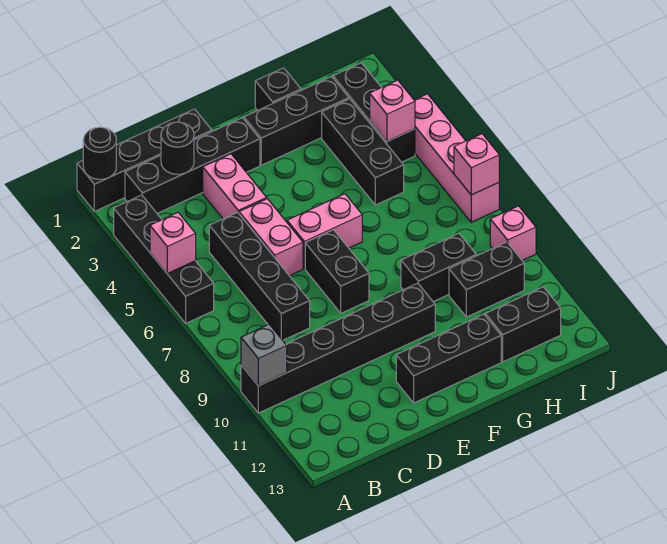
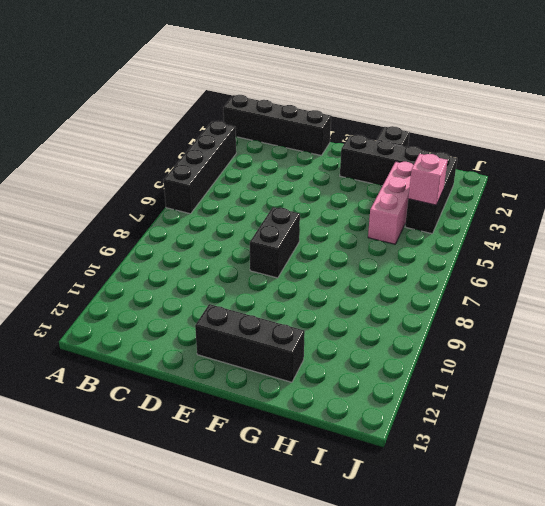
pink brick H3:H5 level 1 -> black brick H3:H5 level 1
none -> black brick A10:F10 level 1
none -> black brick B2:E2 level 1
none -> black brick C5:C8 level 1

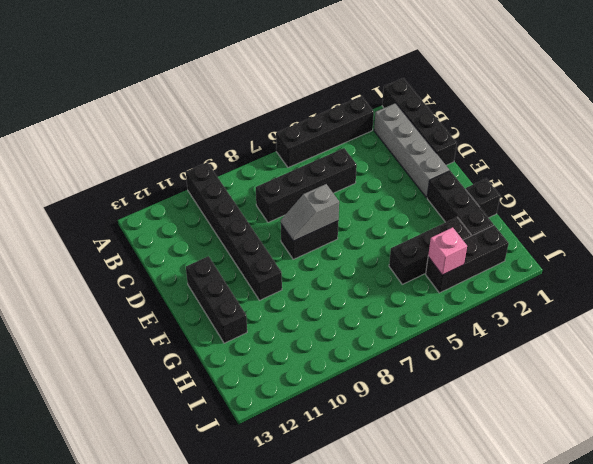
grey brick B2:E2 level 1 -> black brick B2:E2 level 1
grey slope E7:E8 level 2 top 7 -> none
none -> pink brick D3:D4 level 1
none -> pink brick D5:D6 level 1
none -> pink brick E6:F6 level 1

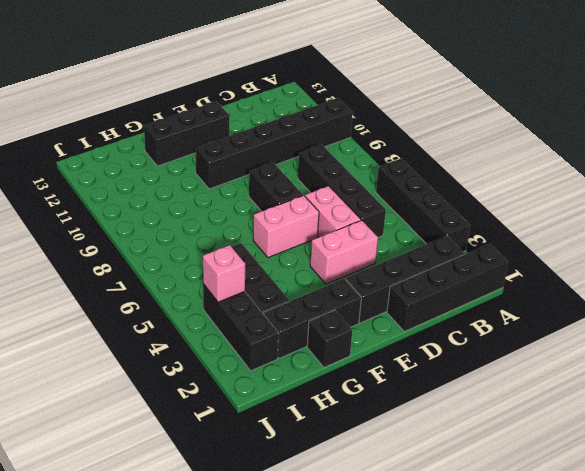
pink brick D4:E4 level 1 -> pink brick D3:D4 level 1
none -> black brick G9:H9 level 1
none -> black brick H10:I10 level 1
none -> black brick H12:I12 level 1

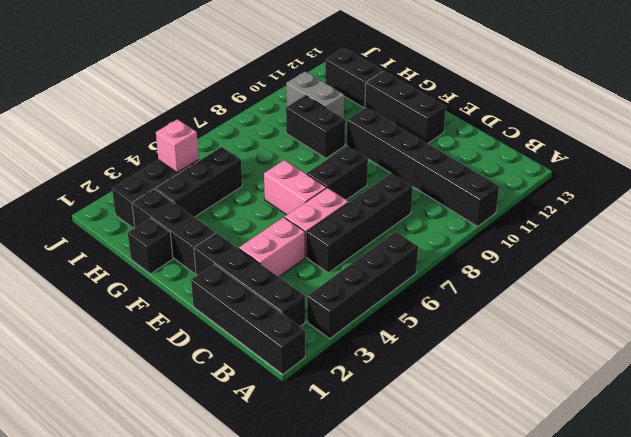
grey brick H10:I10 level 1 -> black brick H10:I10 level 1
none -> pink brick J4:J7 level 1
none -> pink brick J9 level 1
none -> black round brick A1 level 2

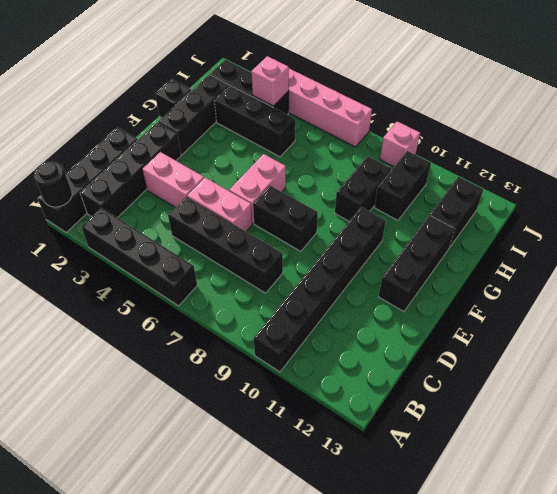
none -> pink brick A5 level 2
none -> grey brick A10 level 2
none -> black round brick C2 level 2

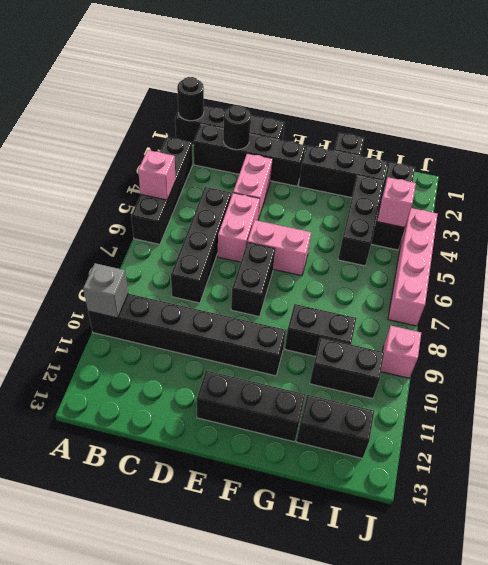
none -> pink brick J7 level 2

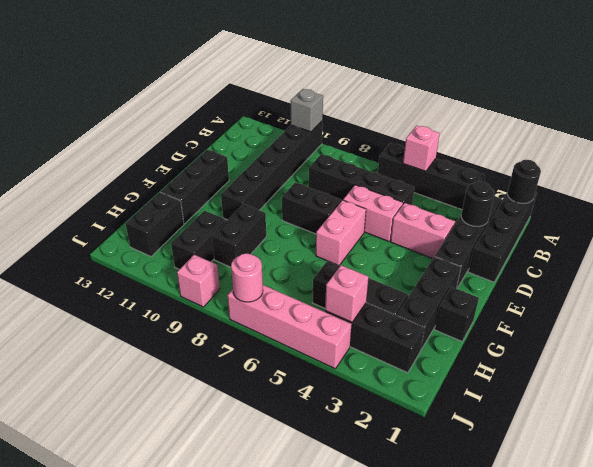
pink round brick J7 level 2 -> pink brick J7 level 2

